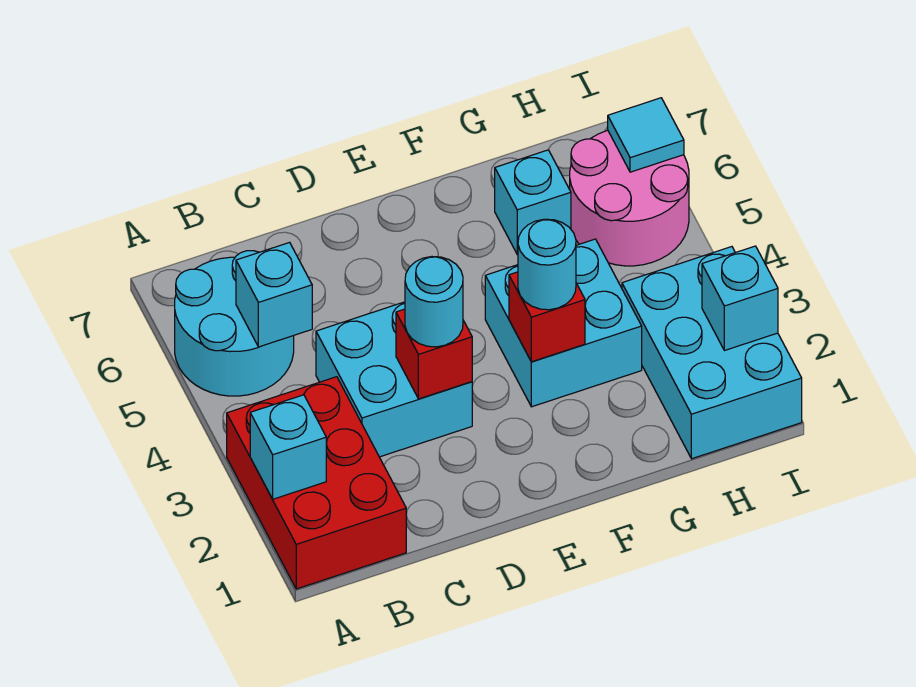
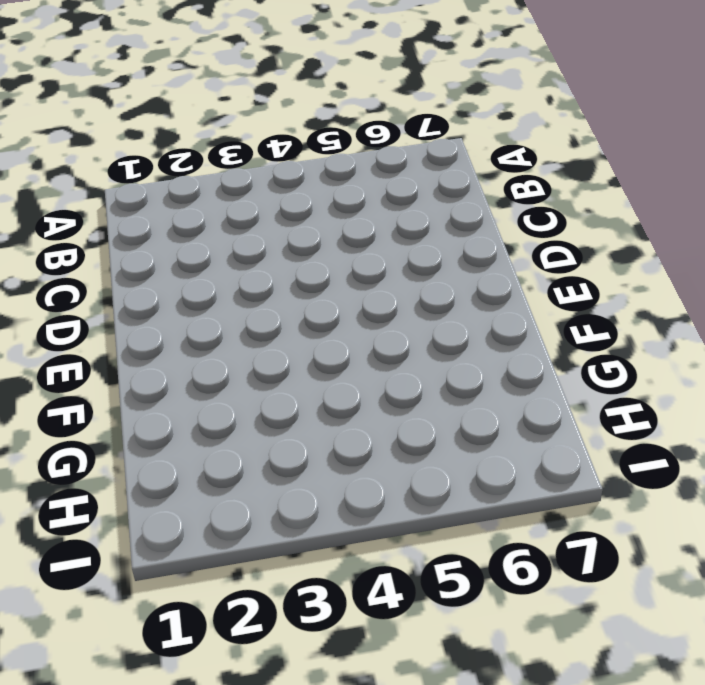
none -> red brick A1:B3 level 1
none -> cyan round brick A5:B6 level 1
none -> cyan brick C3:D4 level 1

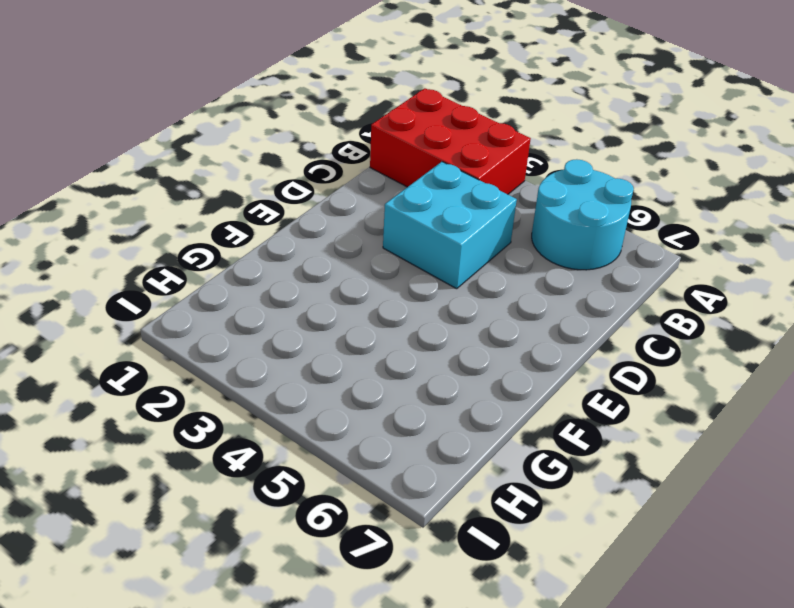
none -> cyan brick F3:G4 level 1
none -> cyan brick G6 level 1
none -> cyan brick H1:I3 level 1

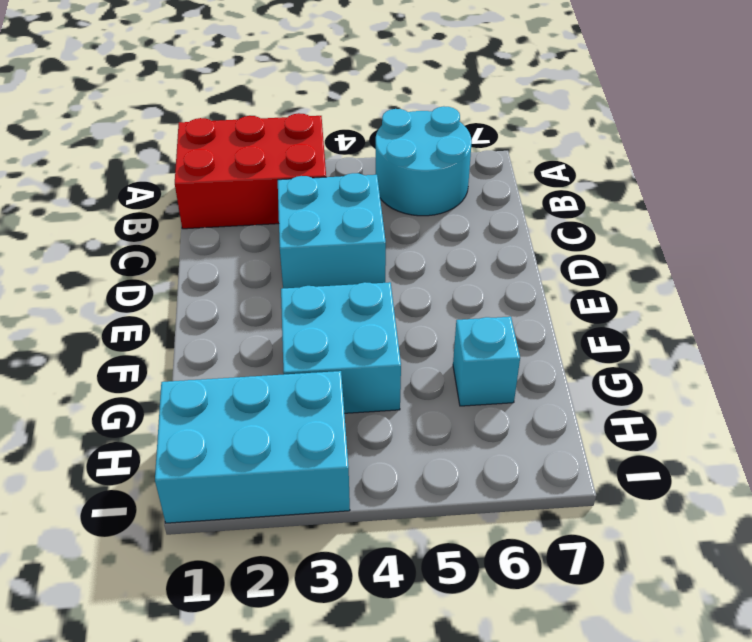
none -> pink round brick H5:I6 level 1
none -> cyan brick A2 level 2
none -> cyan brick B5 level 2

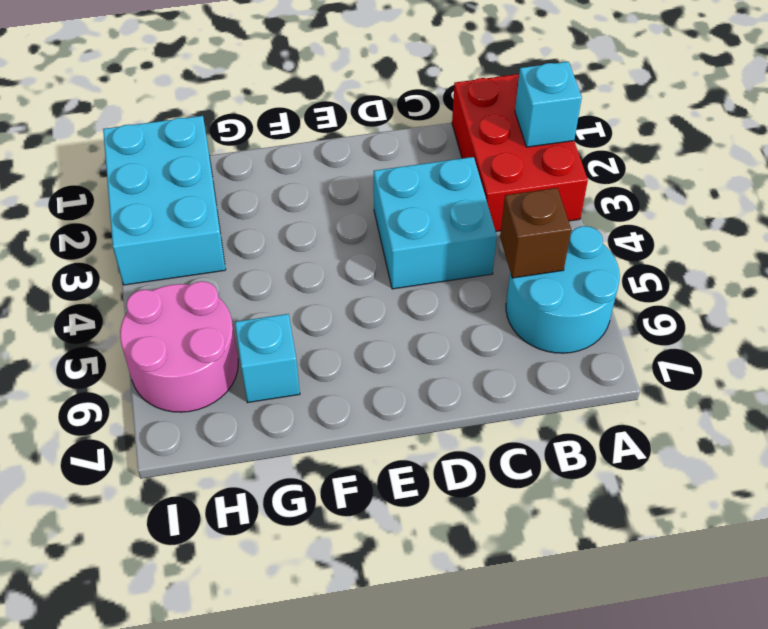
brown brick B5 level 2 -> cyan brick B5 level 2
none -> cyan brick F3:G4 level 1
none -> red brick D3 level 2
none -> red brick F3 level 2

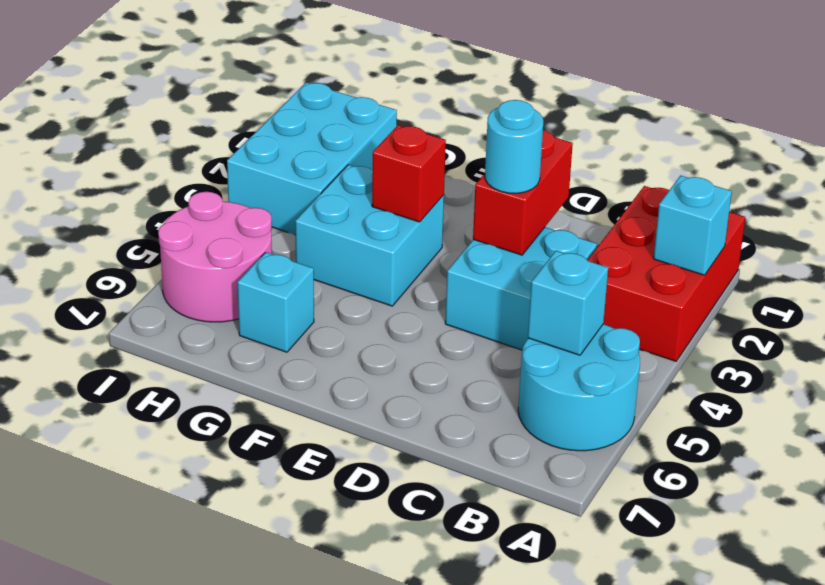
red brick D2:D3 level 2 -> red brick D3 level 2
none -> cyan brick I2 level 2
none -> cyan tile I6 level 2
none -> cyan round brick F3 level 3

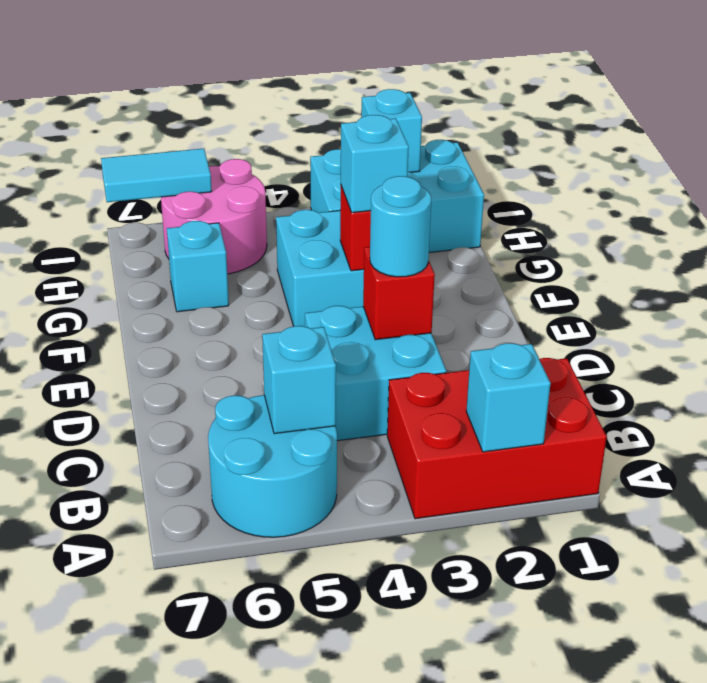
cyan brick F3 level 3 -> cyan round brick F3 level 3
cyan tile I6:I7 level 2 -> cyan tile I6 level 2

